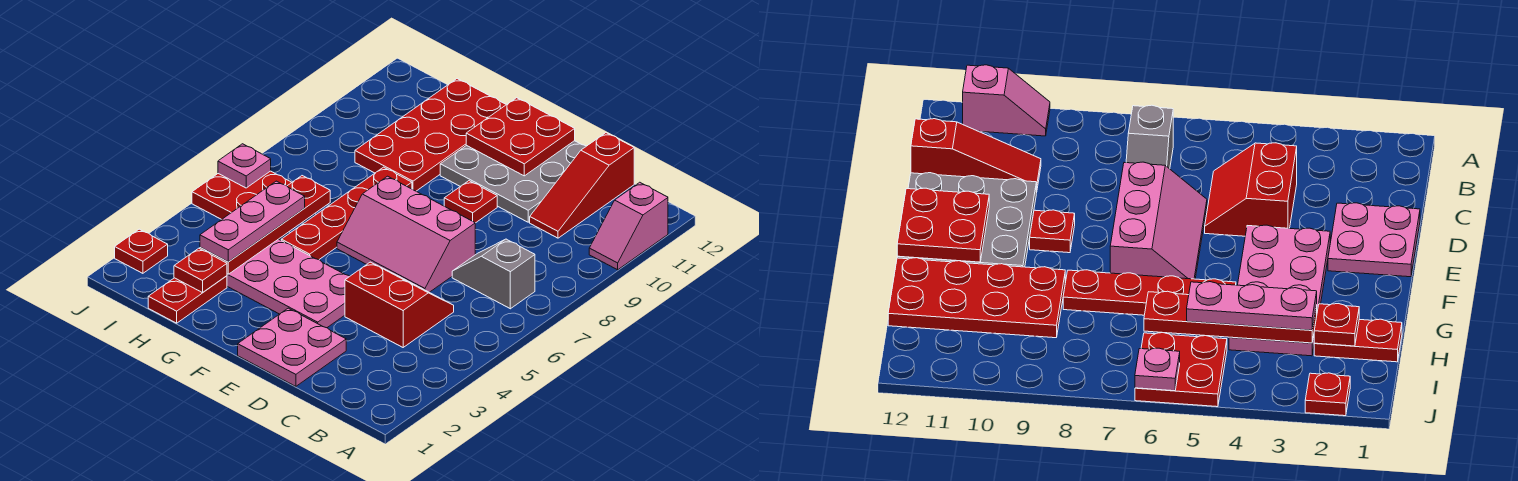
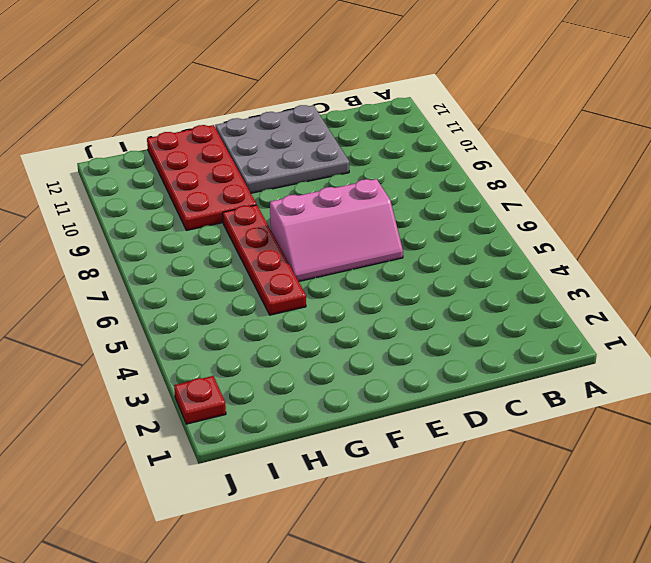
none -> pink slope A10:A11 level 1 top 11
none -> grey slope B7:C7 level 1 top B
none -> red slope C4:D5 level 1 top 4

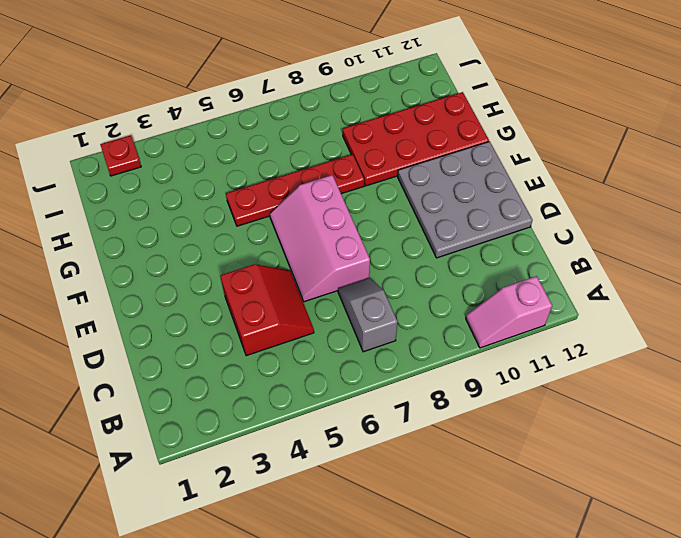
none -> red slope C10:C12 level 1 top 12
none -> pink plate D1:E2 level 1
none -> pink plate E3:H4 level 1

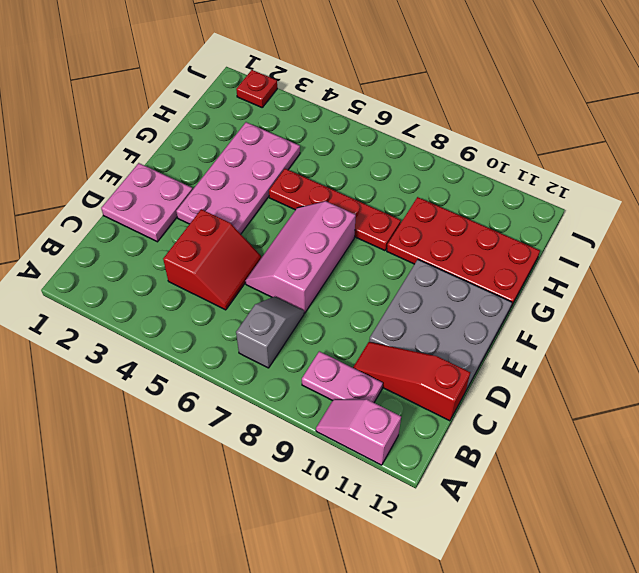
pink plate B9:B10 level 1 -> none
none -> red plate E9 level 1
none -> red plate H1:H2 level 1
none -> red plate I5:J6 level 1

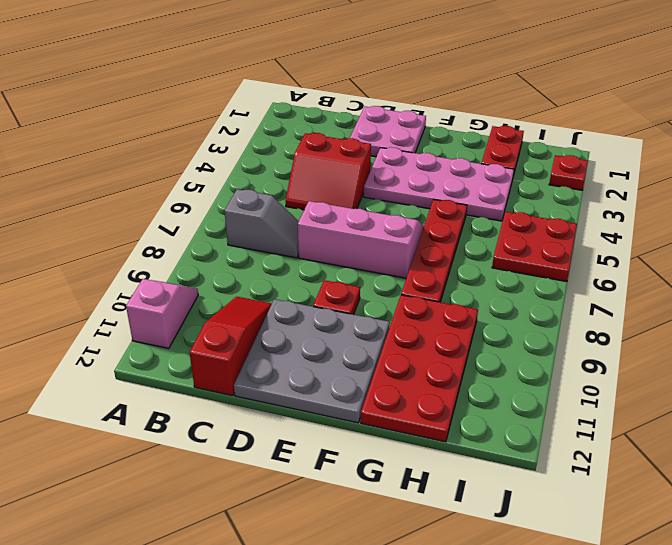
none -> red plate E11:F12 level 2
none -> red plate H2 level 2
none -> red plate H3:H6 level 2

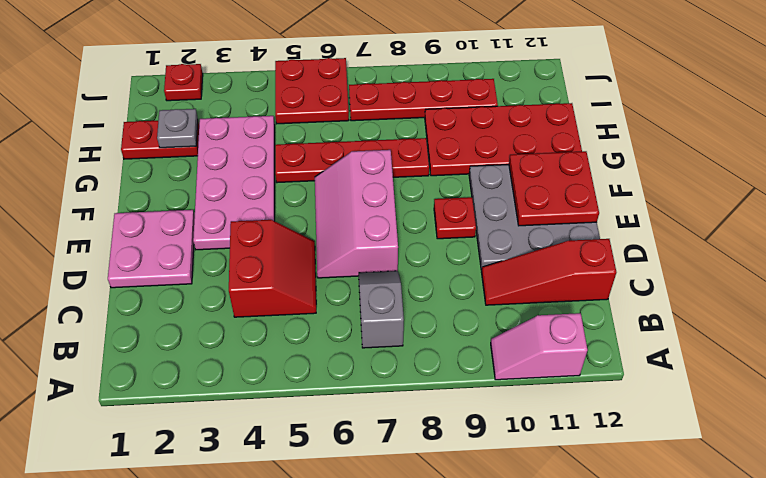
grey plate H2 level 2 -> red plate H2 level 2
red plate I7:I10 level 1 -> red plate H3:H6 level 2
none -> pink plate J6 level 2
none -> pink plate H3:H5 level 3

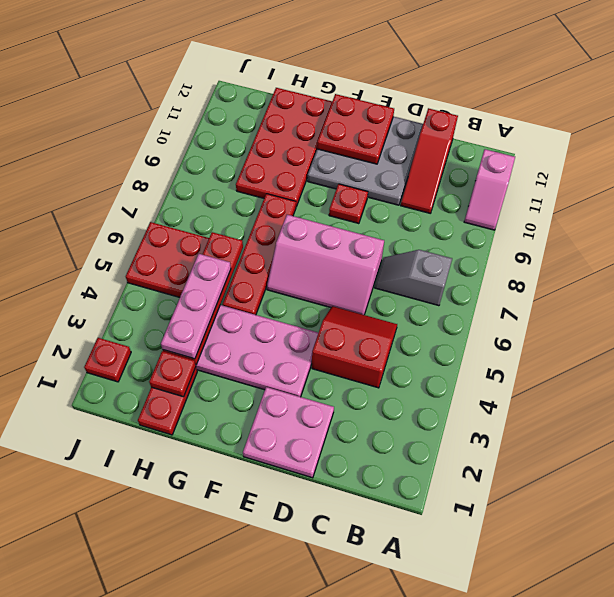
none -> pink plate J6 level 2

